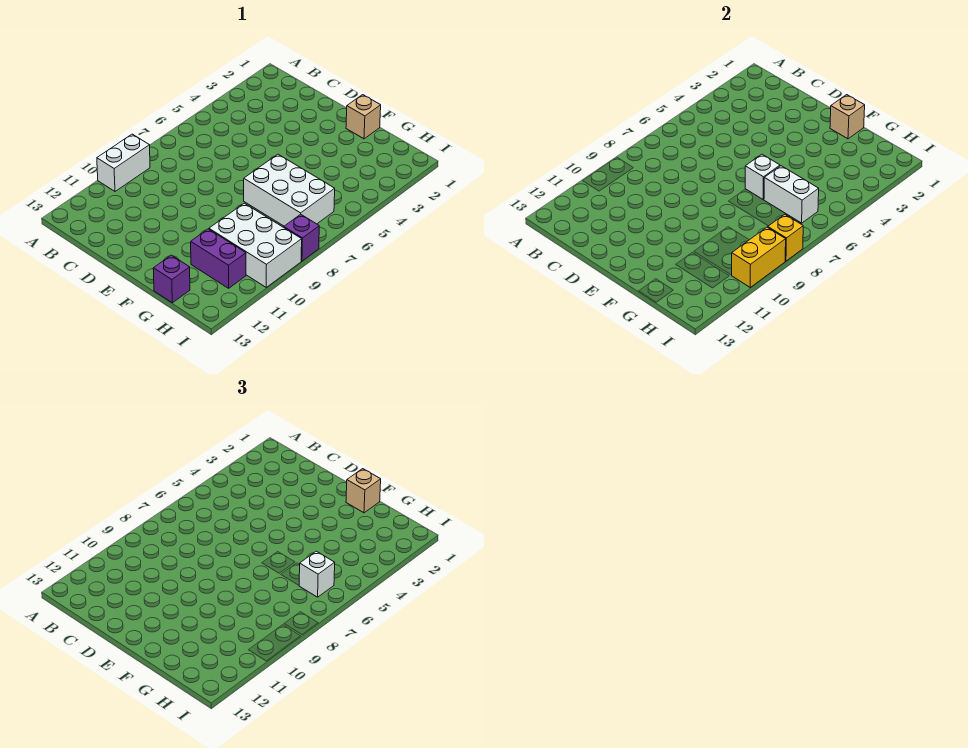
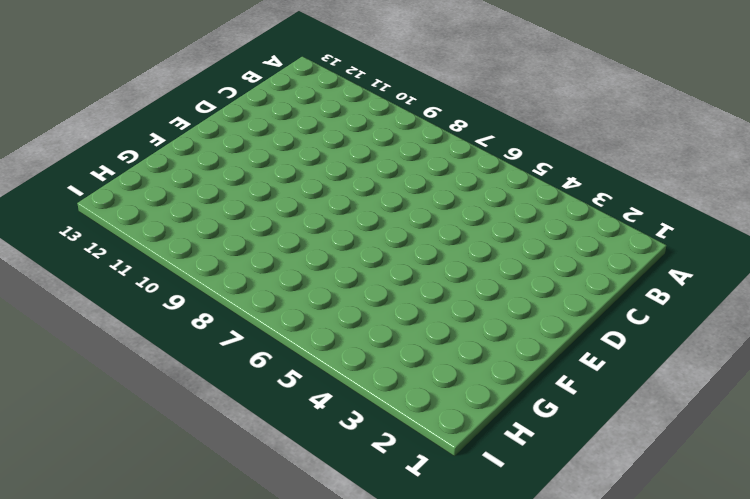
none -> white brick A9:A10 level 1
none -> tan brick F1 level 1
none -> white brick F6:H7 level 1

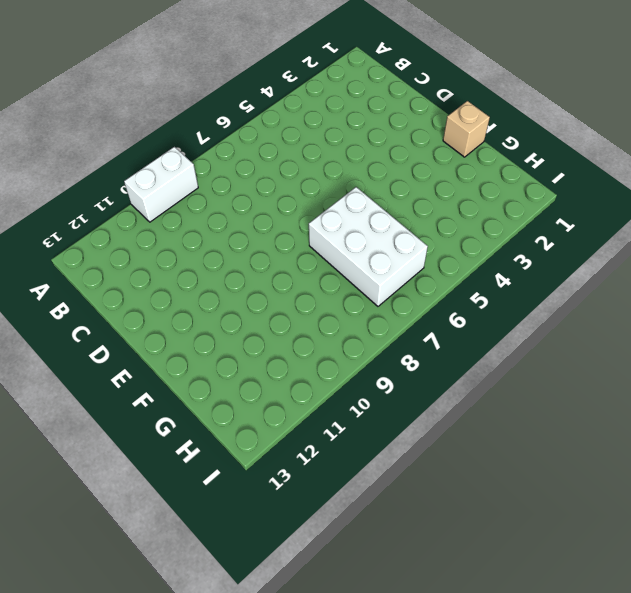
none -> white brick G9:I10 level 1
none -> purple brick G11:H11 level 1
none -> purple brick G13 level 1

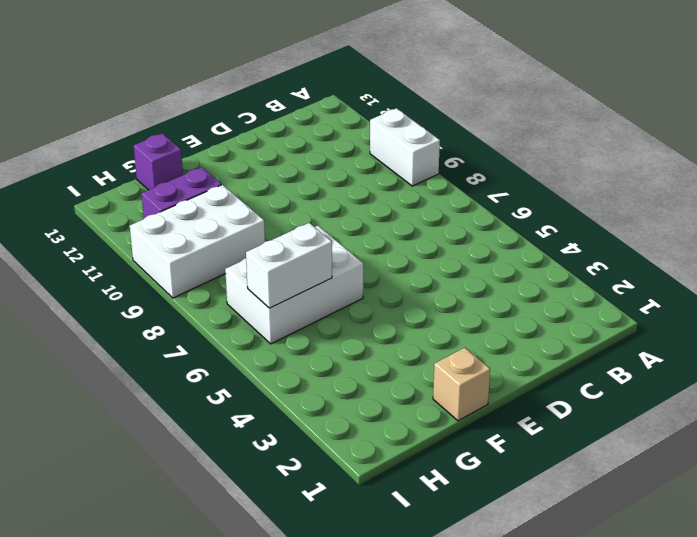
none -> purple brick I8 level 1
none -> tan brick F1 level 2
none -> white brick F6 level 2

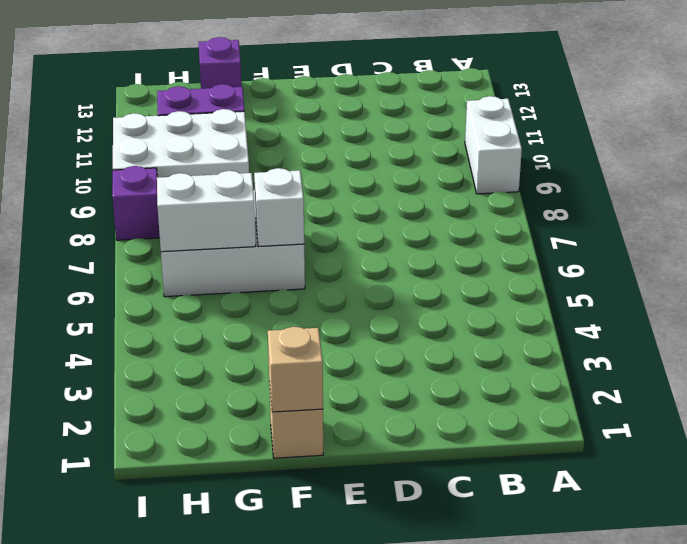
none -> yellow brick I8 level 2
none -> yellow brick I9:I10 level 2
none -> tan brick F1 level 3

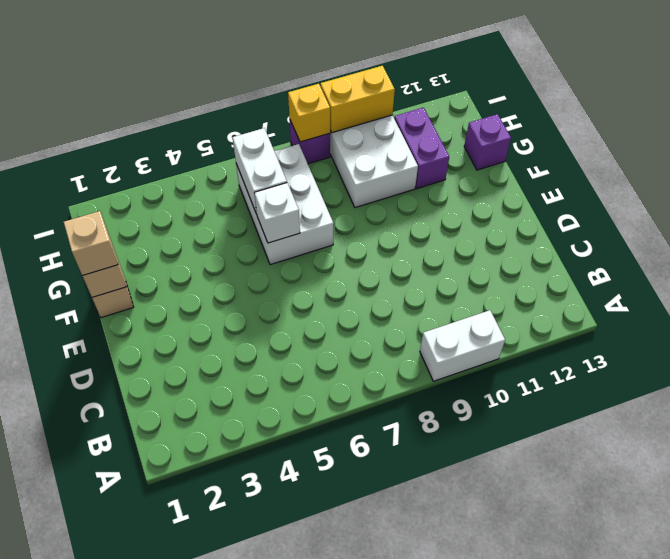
none -> white brick H6 level 3

